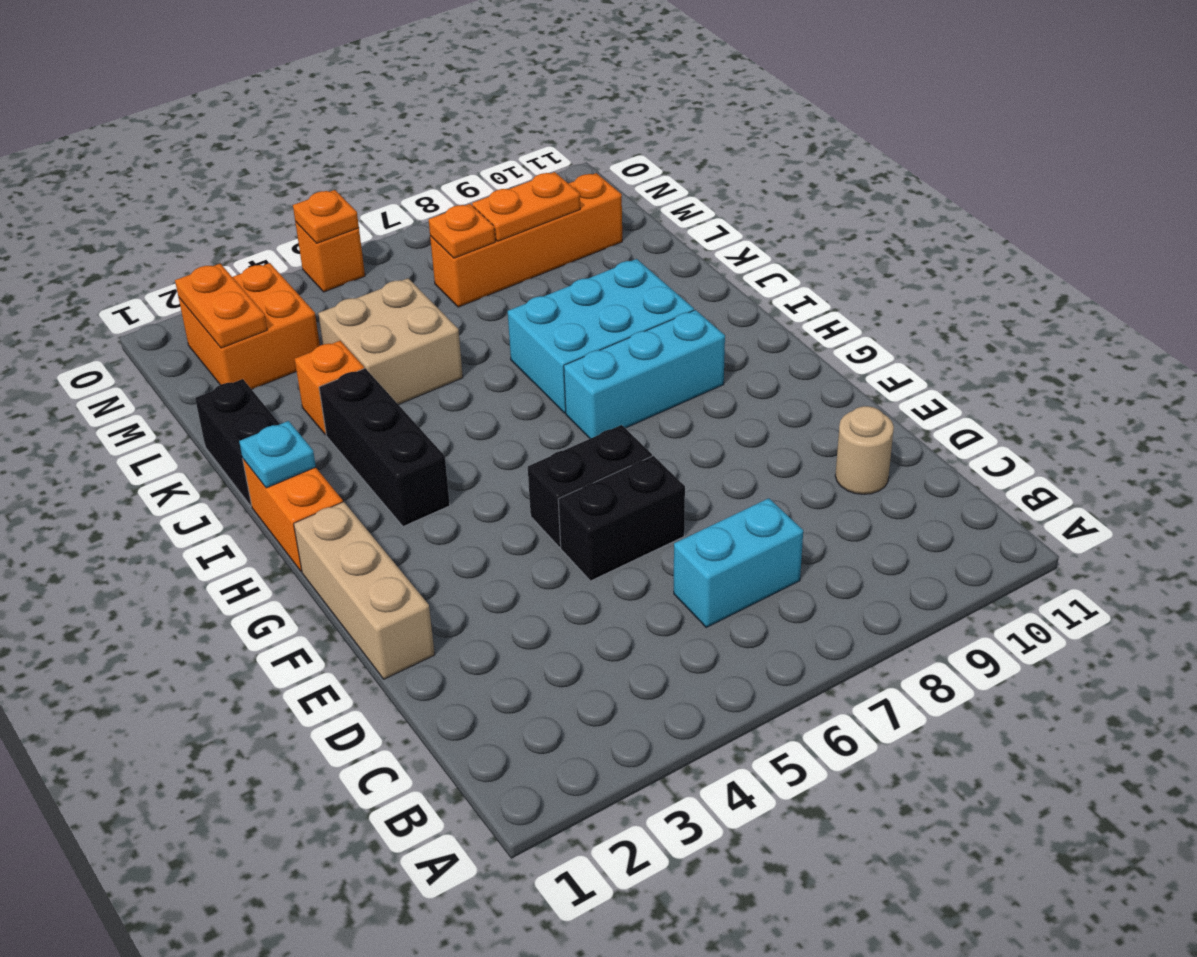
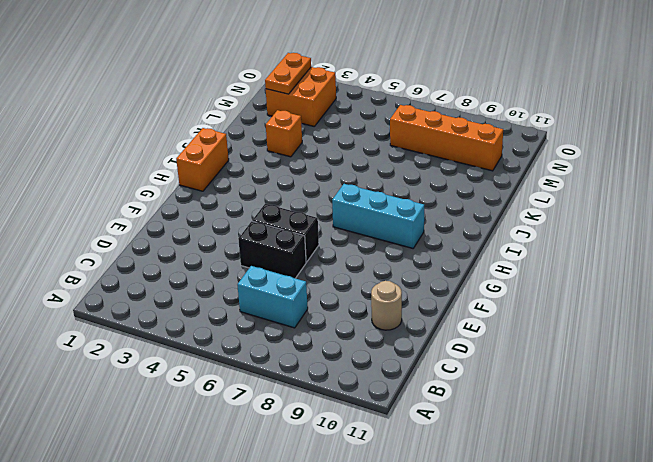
none -> tan brick E1:G1 level 1
none -> black brick H3:J3 level 1
none -> cyan brick I7:J9 level 1

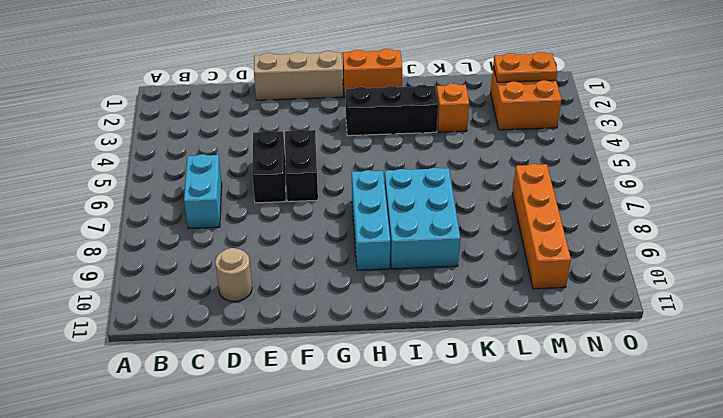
none -> black brick J1:K1 level 1
none -> tan brick K4:L5 level 1
none -> orange brick O5 level 1

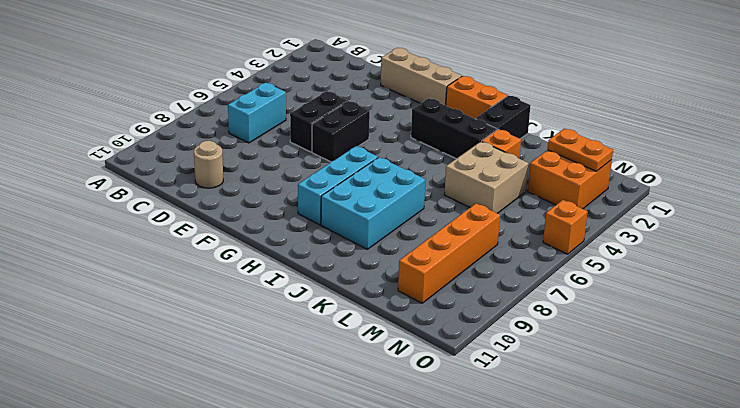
black brick J1:J2 level 1 -> black brick J1:K1 level 1
none -> cyan plate I1 level 2
none -> orange plate M7 level 2
none -> orange plate M8:M9 level 2

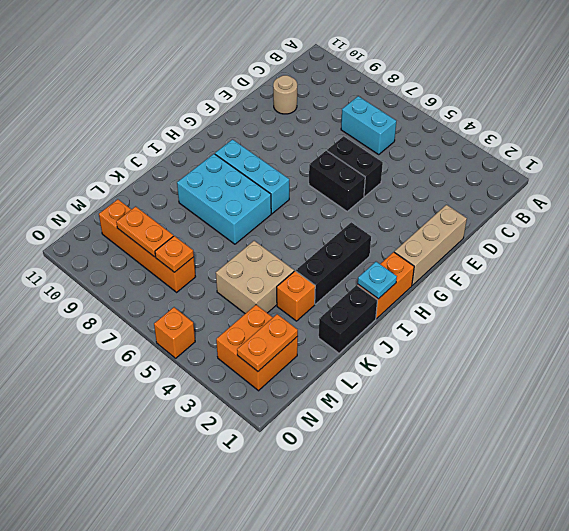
none -> orange plate O5 level 2

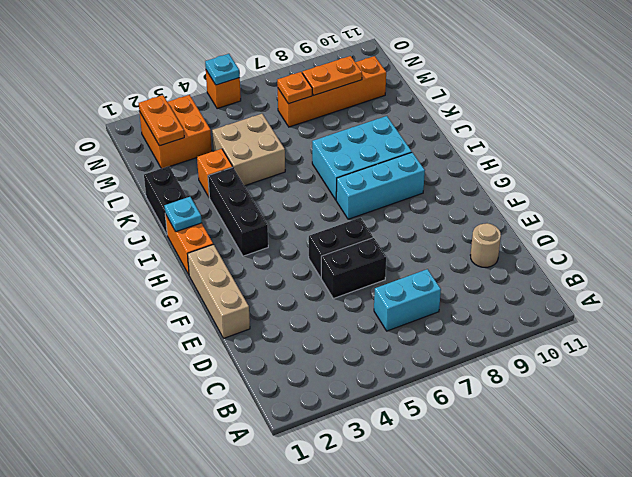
cyan plate O5 level 2 -> orange plate O5 level 2

